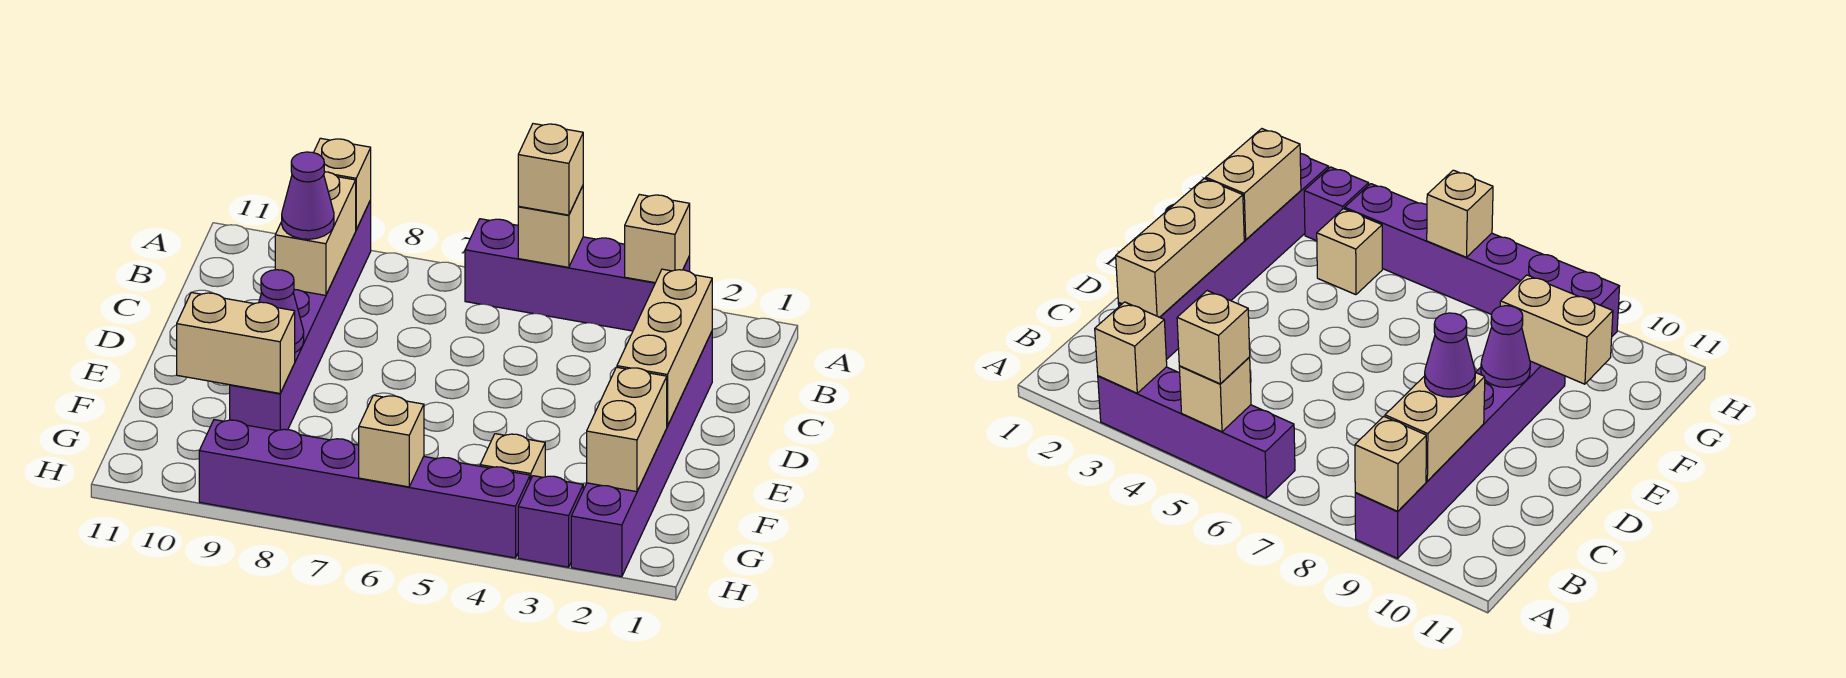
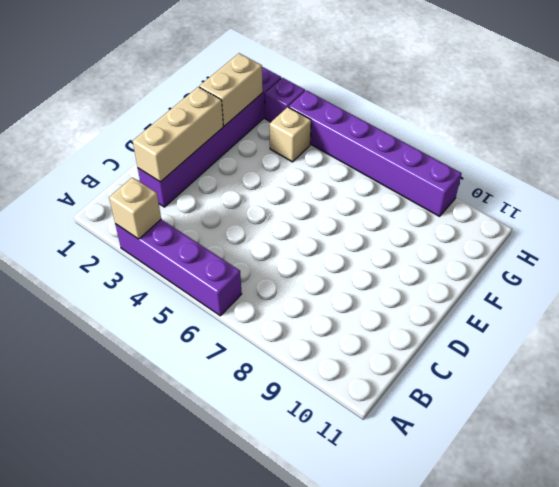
none -> purple brick A9:F9 level 1
none -> tan brick A5 level 2
none -> tan brick A9 level 2

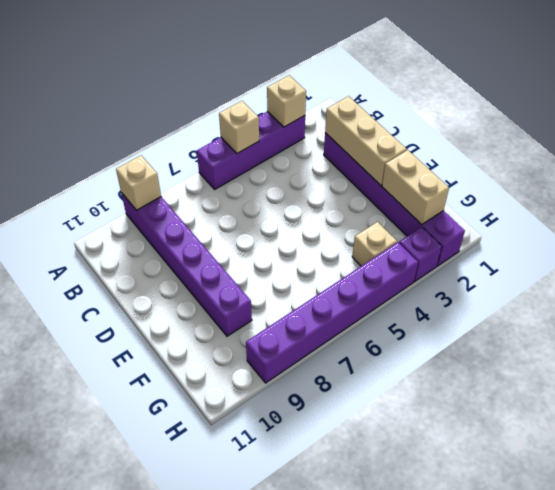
none -> tan brick B9:C9 level 2
none -> purple cone E9 level 2
none -> tan brick F9:F10 level 2

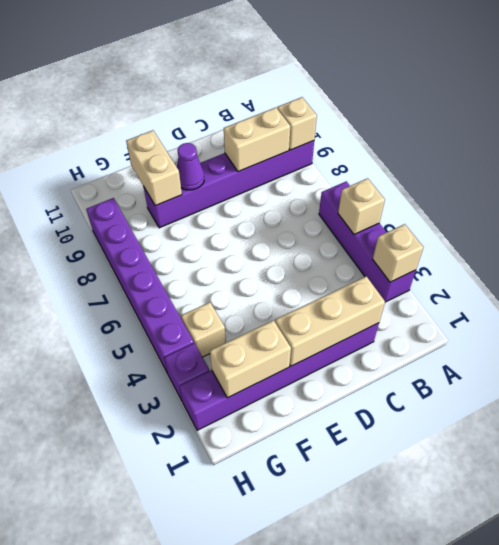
none -> tan brick H6 level 2
none -> tan brick A5 level 3
none -> purple cone C9 level 3

